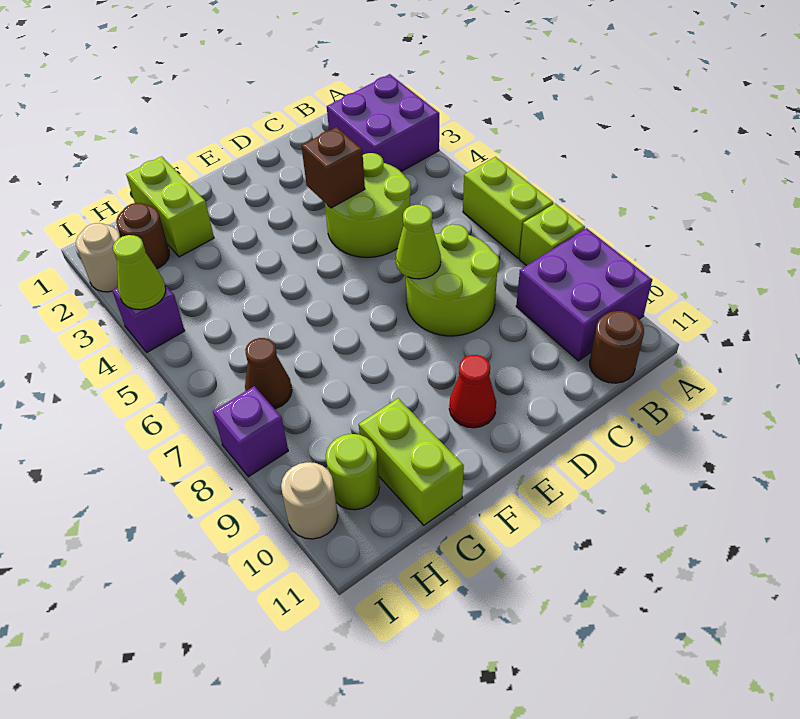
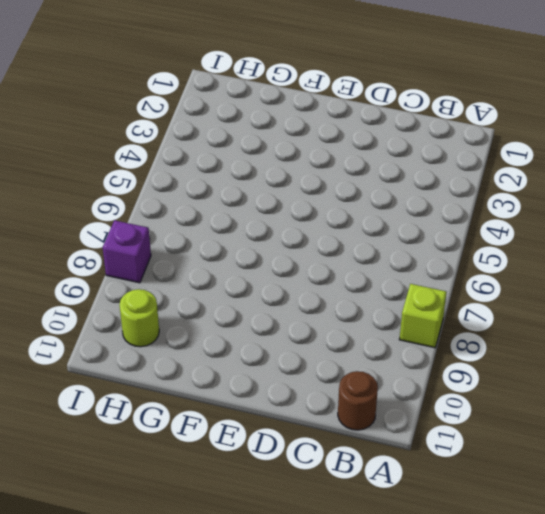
none -> purple brick A2:B3 level 1
none -> lime brick A6:A7 level 1
none -> purple brick A9:B10 level 1

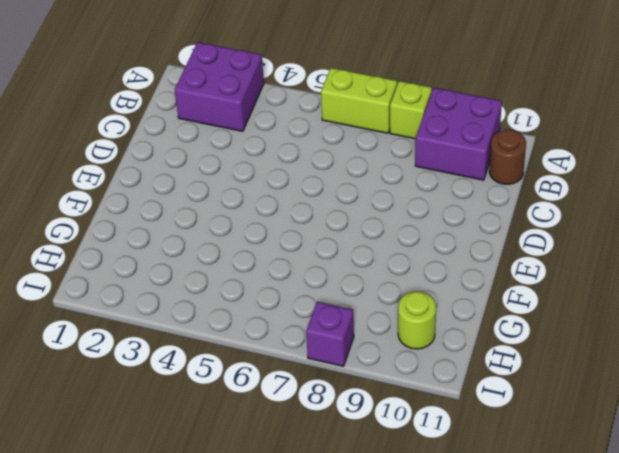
none -> lime round brick C4:D5 level 1
none -> lime round brick C7:D8 level 1
none -> red cone E10 level 1

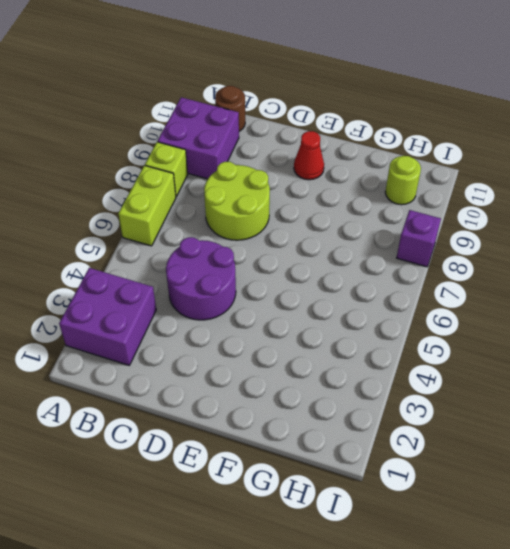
purple round brick C4:D5 level 1 -> lime round brick C4:D5 level 1
none -> lime brick G1:G2 level 1
none -> lime brick G10:G11 level 1
none -> brown round brick H2 level 1

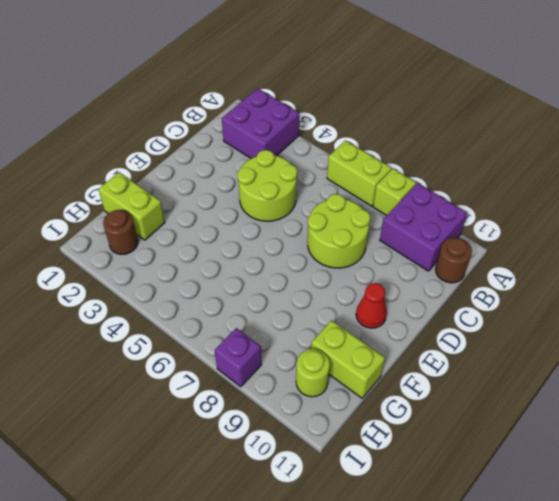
none -> brown cone H7 level 1
none -> tan round brick I2 level 1
none -> purple brick I4 level 1

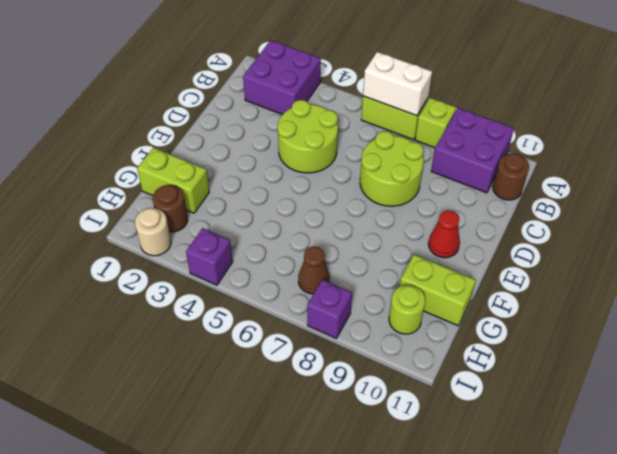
white brick A6:A7 level 2 -> none
none -> tan round brick I10 level 1
none -> brown brick D4 level 2
none -> lime cone D7 level 2

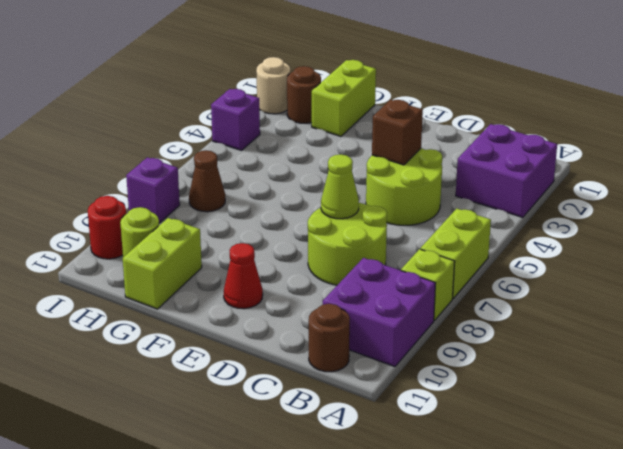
red round brick I10 level 1 -> tan round brick I10 level 1
none -> lime cone I4 level 2

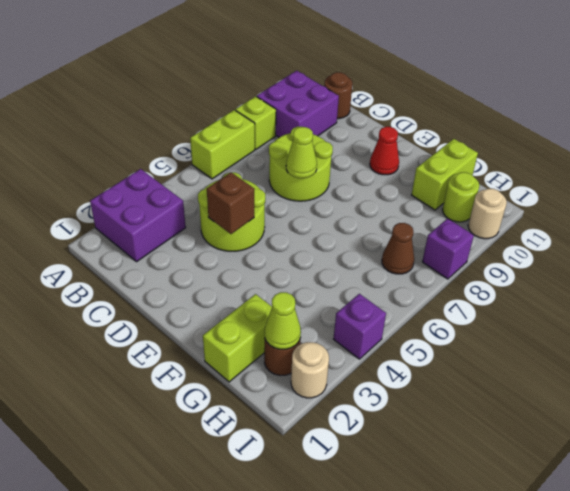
lime cone H2 level 2 -> lime cone I4 level 2

